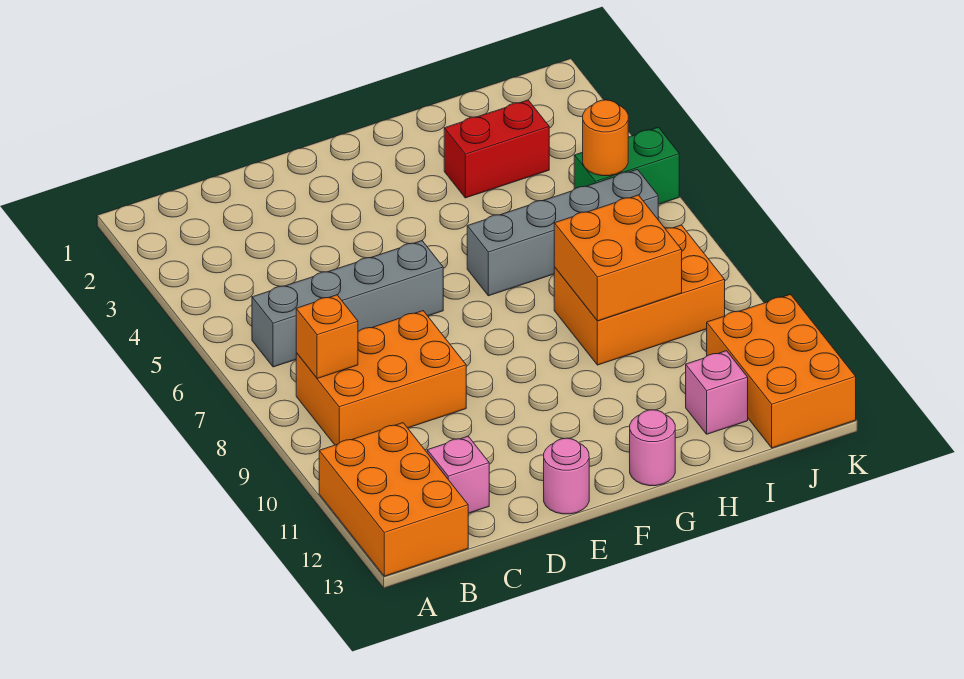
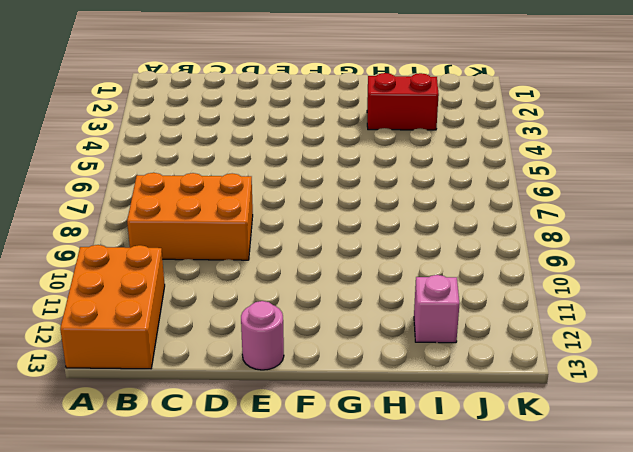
none -> grey brick B6:E6 level 1
none -> pink brick C12 level 1
none -> grey brick G6:J6 level 1

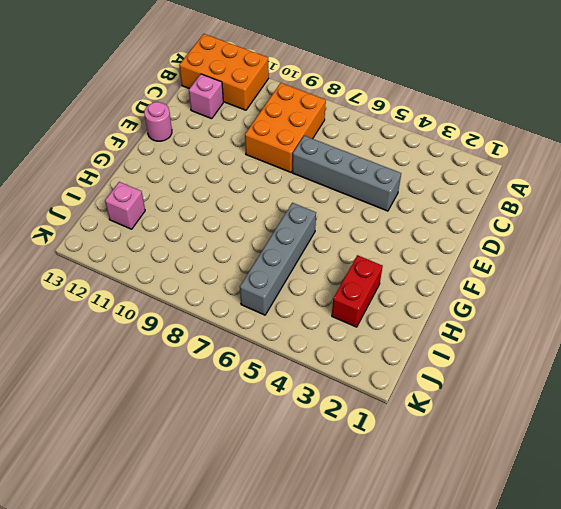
grey brick D4:D7 level 1 -> grey brick B6:E6 level 1
none -> pink round brick G13 level 1
none -> orange brick H8:J9 level 1
none -> green brick J5:K5 level 1

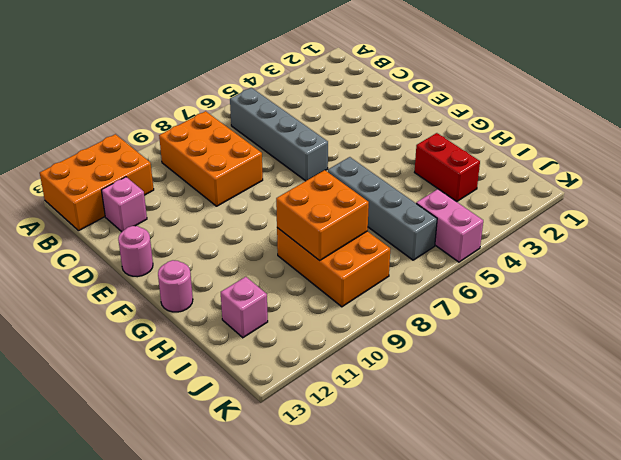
pink brick J5:K5 level 1 -> green brick J5:K5 level 1
none -> orange brick J11:K13 level 1
none -> orange brick B8 level 2
none -> orange round brick J5 level 2

